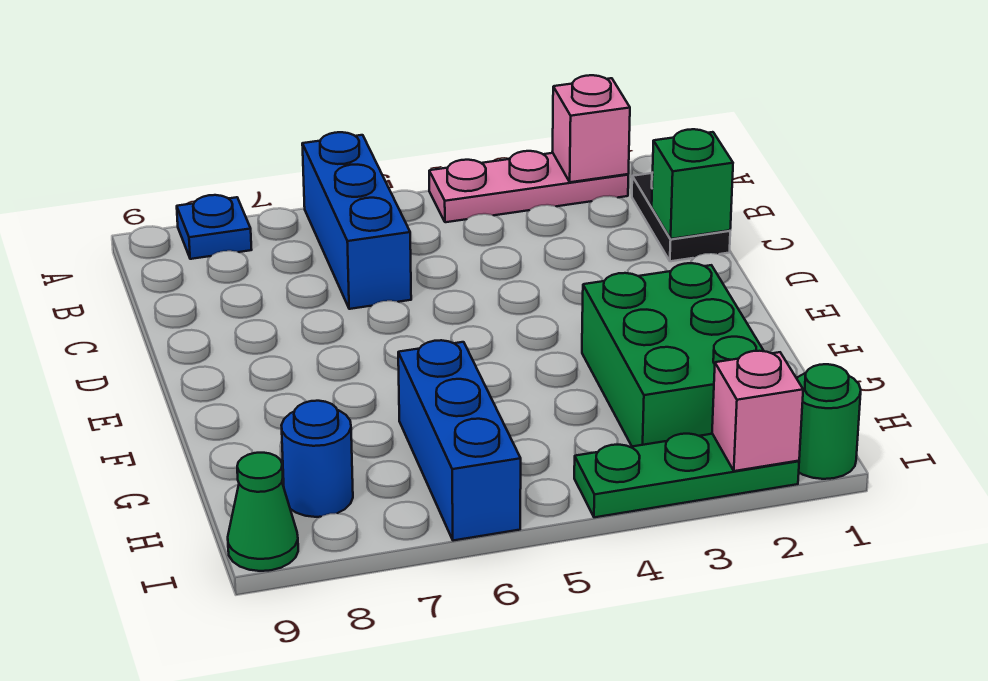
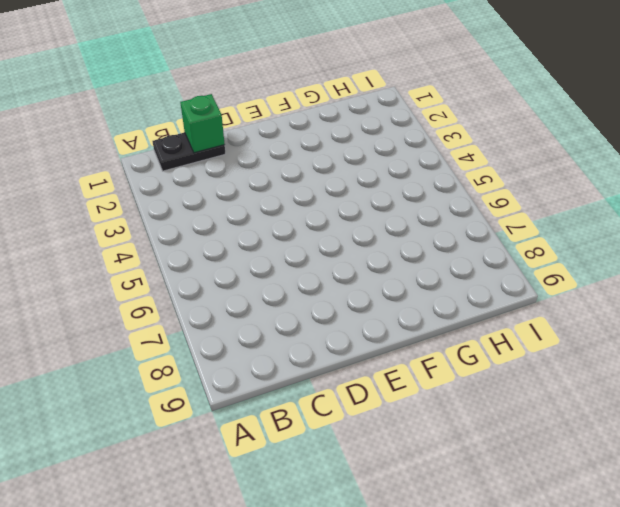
none -> pink plate A2:A4 level 1
none -> blue brick A6:C6 level 1
none -> blue plate A8 level 1

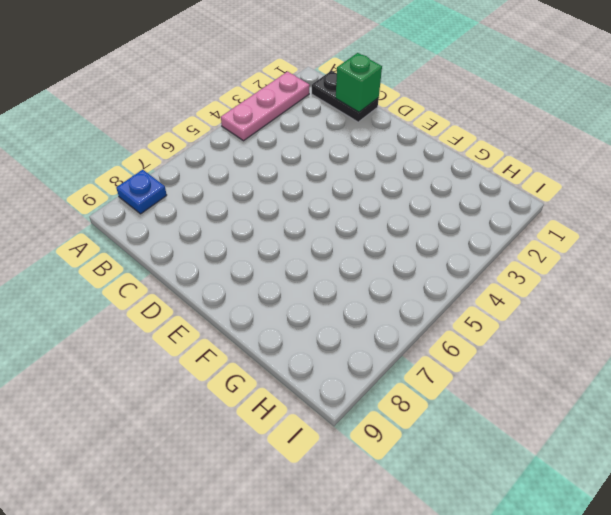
none -> blue brick A6:C6 level 1
none -> green brick F2:H3 level 1
none -> blue brick G6:I6 level 1

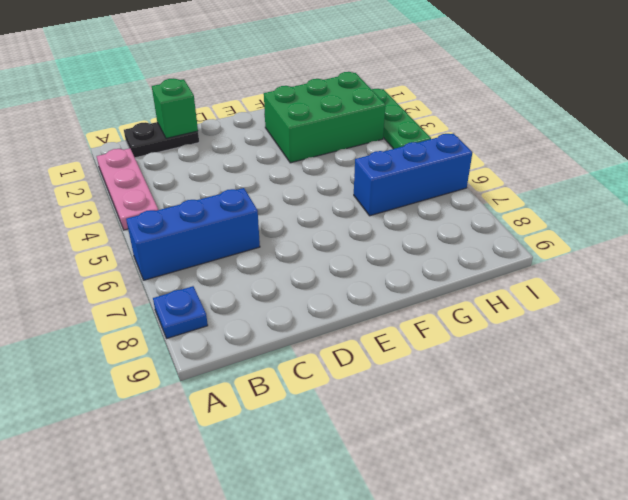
none -> blue round brick H8 level 1
none -> green round brick I1 level 1
none -> green cone I9 level 1

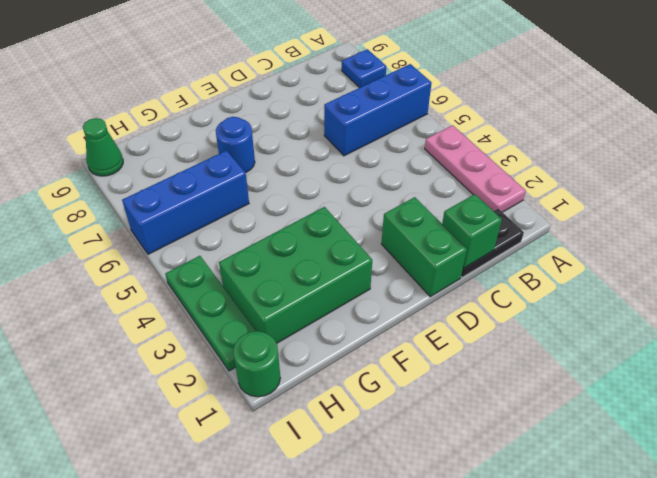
green brick D1:D2 level 1 -> none
blue round brick F7 level 1 -> blue round brick H8 level 1
none -> pink brick A2 level 2
none -> pink brick I2 level 2

